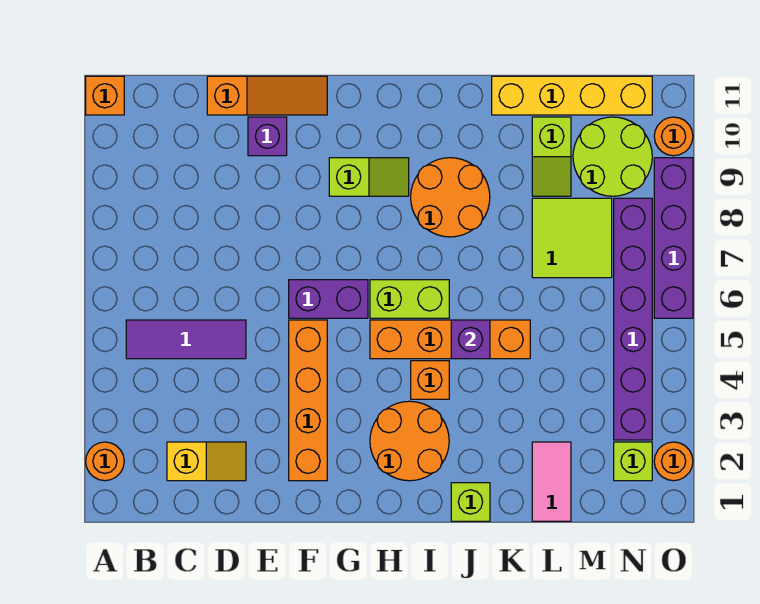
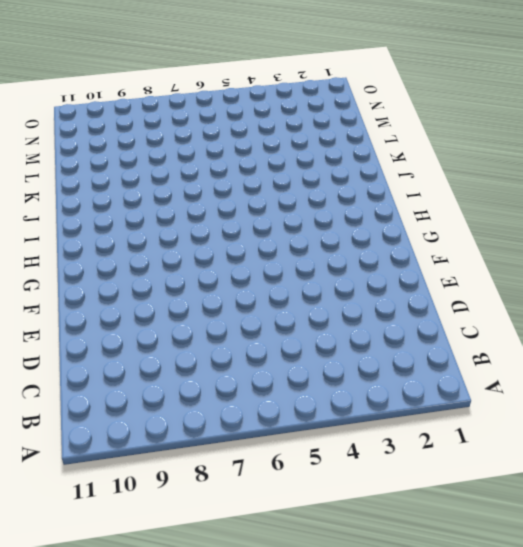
none -> orange round brick A2 level 1
none -> orange brick A11 level 1
none -> purple tile B5:D5 level 1

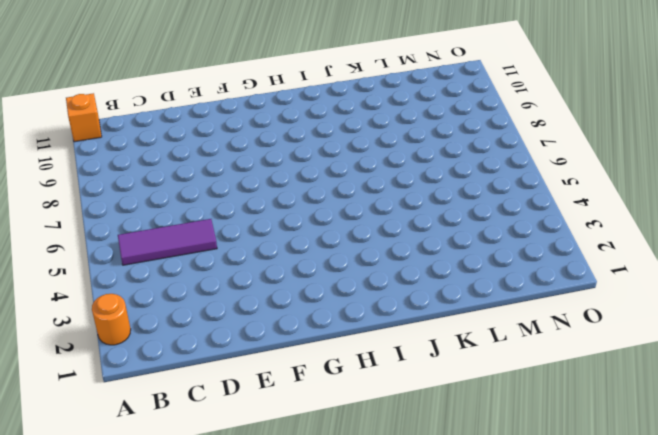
none -> yellow slope C2:D2 level 1 top C
none -> orange slope D11:F11 level 1 top D
none -> purple brick E10 level 1

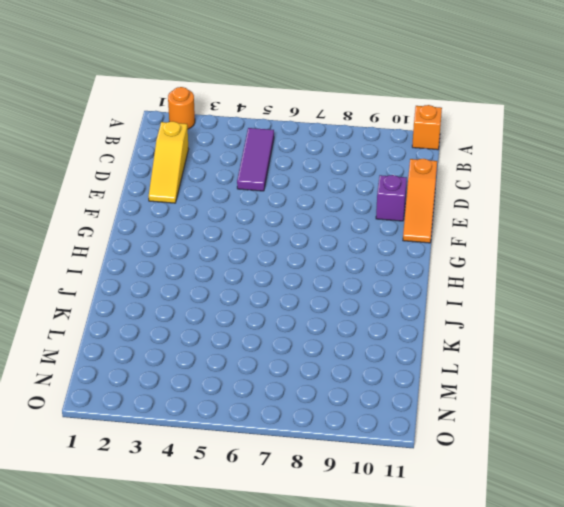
yellow slope C2:E2 level 1 top C -> yellow slope C2:D2 level 1 top C
none -> orange brick F2:F5 level 1
none -> purple brick F6:G6 level 1
none -> lime slope G9:H9 level 1 top G

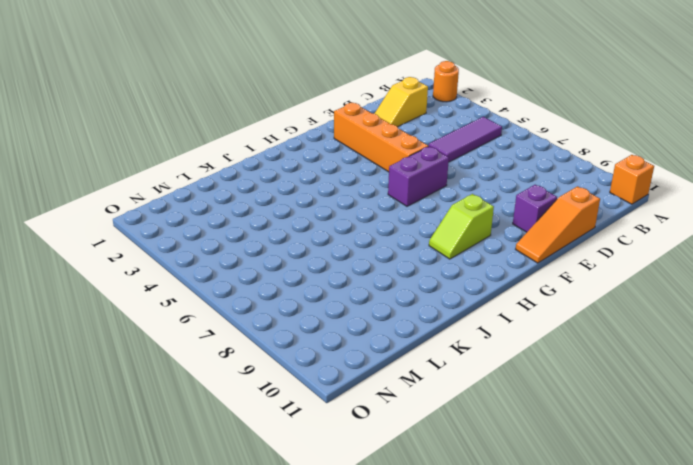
none -> orange round brick H2:I3 level 1
none -> orange brick H5:K5 level 1
none -> lime brick H6:I6 level 1

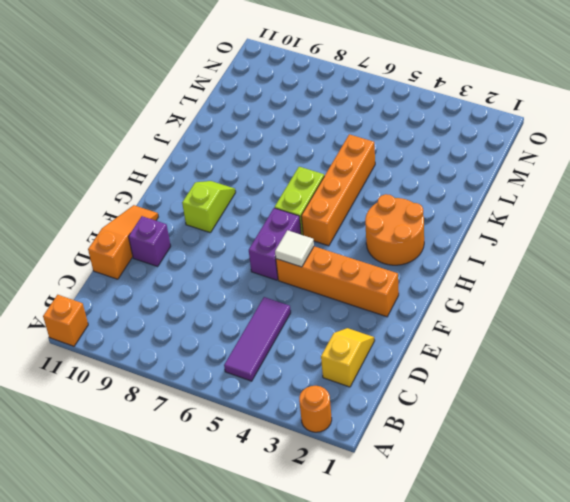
white tile F5 level 2 -> none
none -> orange brick I4 level 1
none -> orange round brick I8:J9 level 1
none -> lime brick J1 level 1

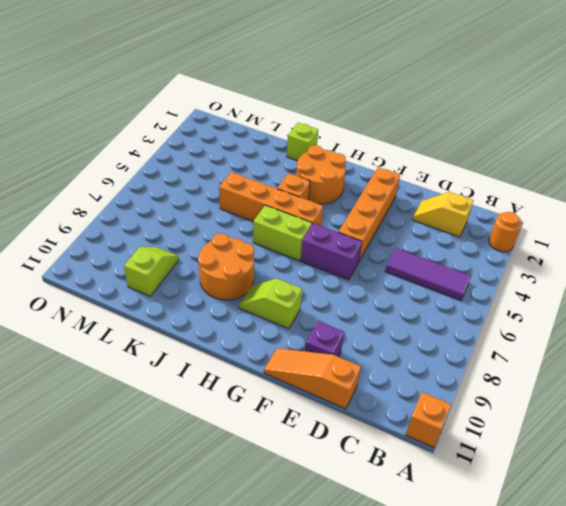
none -> yellow brick K11:N11 level 1
none -> pink tile L1:L2 level 1
none -> lime tile L7:M8 level 1

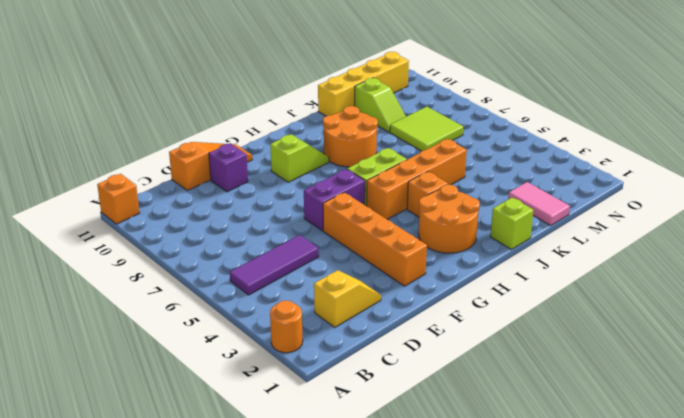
none -> lime round brick M9:N10 level 1
none -> lime brick N2 level 1
none -> purple brick N3:N8 level 1

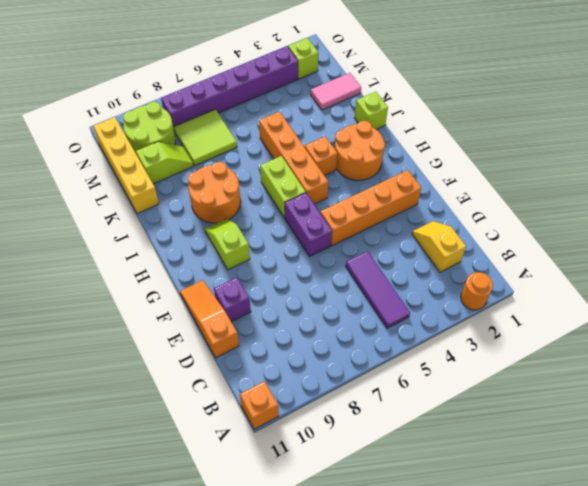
none -> orange round brick O2 level 1
none -> purple brick O6:O9 level 1
none -> orange round brick O10 level 1

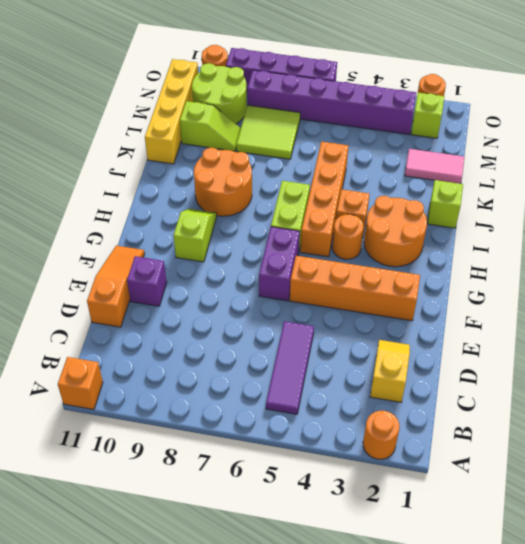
orange round brick H4 level 1 -> none
none -> purple brick J5 level 2

